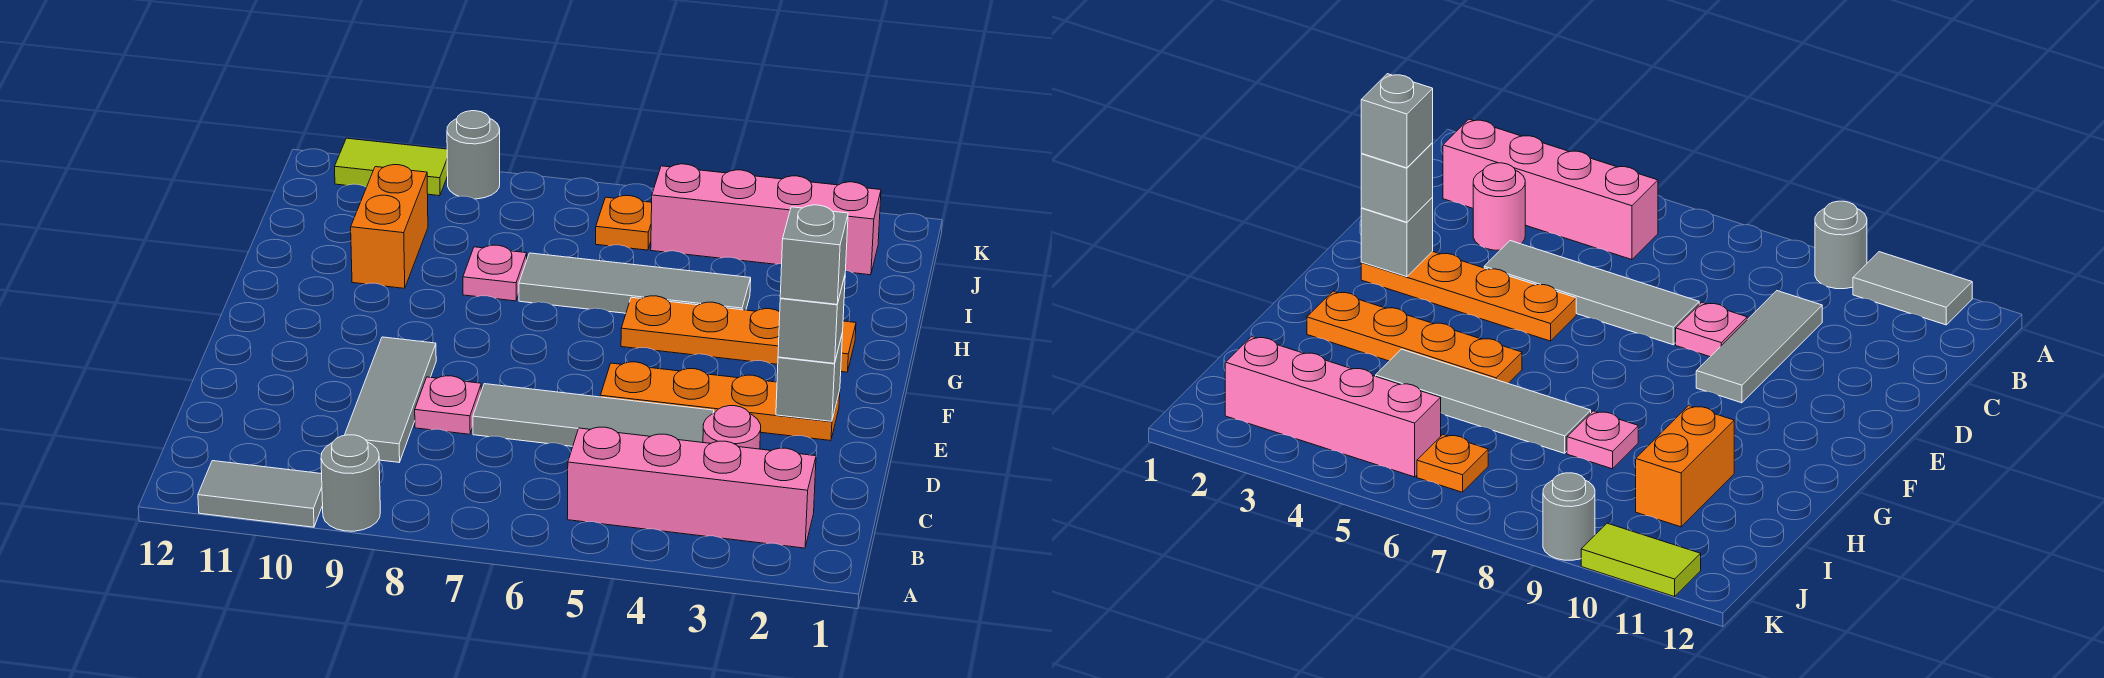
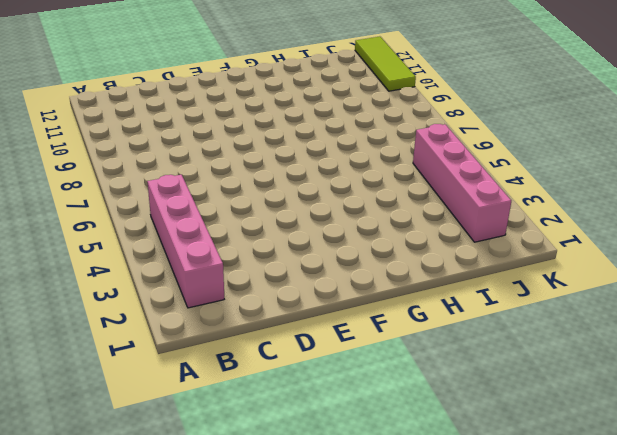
lime tile K10:K12 level 1 -> lime tile K10:K11 level 1
none -> grey round brick A9 level 1
none -> grey tile A10:A11 level 1
none -> pink round brick C3 level 1

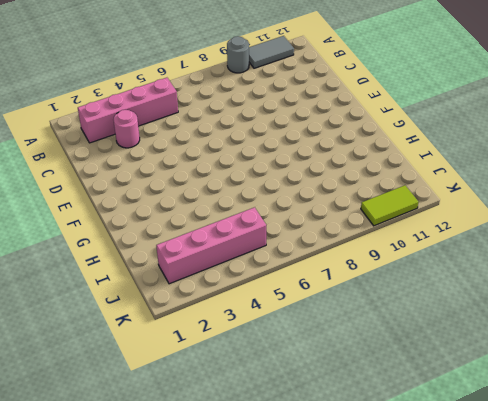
none -> grey tile C9:E9 level 1
none -> grey tile D4:D7 level 1
none -> pink plate D8 level 1

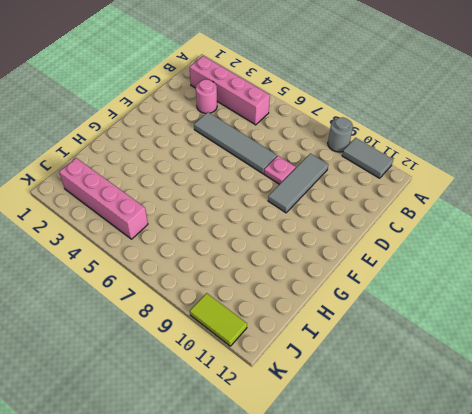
none -> orange plate E2:E5 level 1
none -> orange plate G2:G5 level 1
none -> grey tile H4:H7 level 1

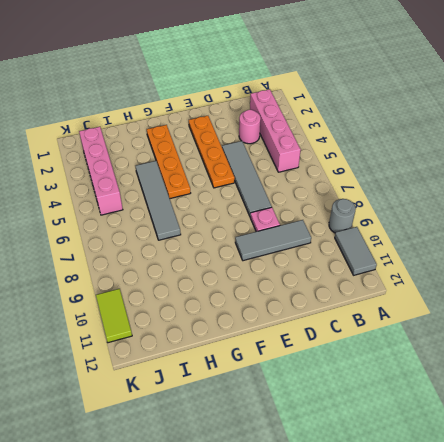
none -> pink plate H8 level 1
none -> orange brick H10:I10 level 1
none -> orange plate J6 level 1

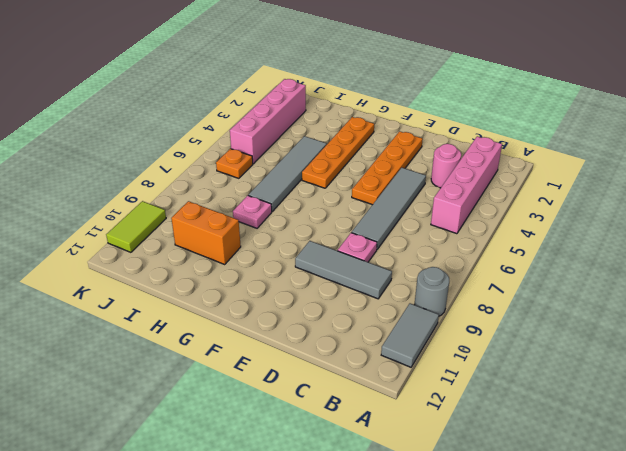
none -> grey round brick K9 level 1
none -> grey brick E2 level 2
none -> grey brick E2 level 3

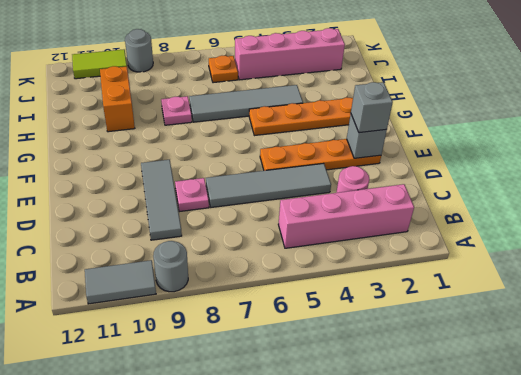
none -> grey brick E2 level 4

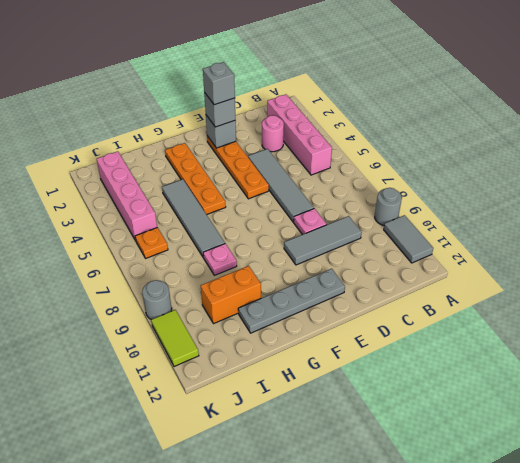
grey plate E11:H11 level 1 -> none

